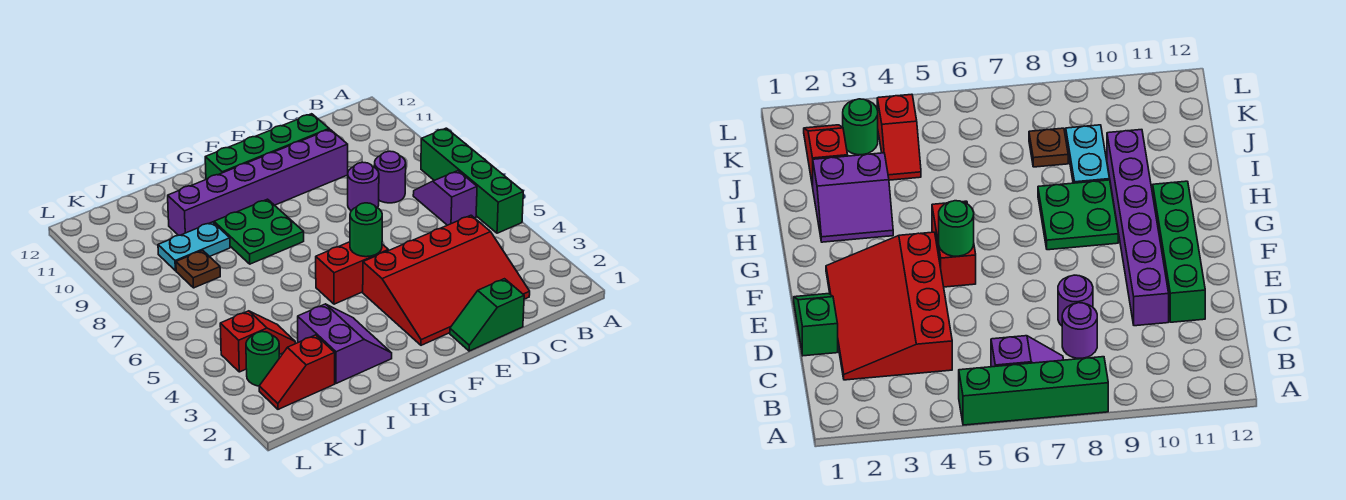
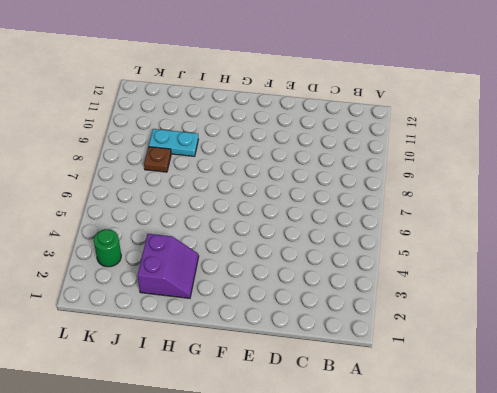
none -> green brick A5:A8 level 1
none -> purple slope B6:B7 level 1 top 6
none -> red slope C2:F4 level 1 top 4

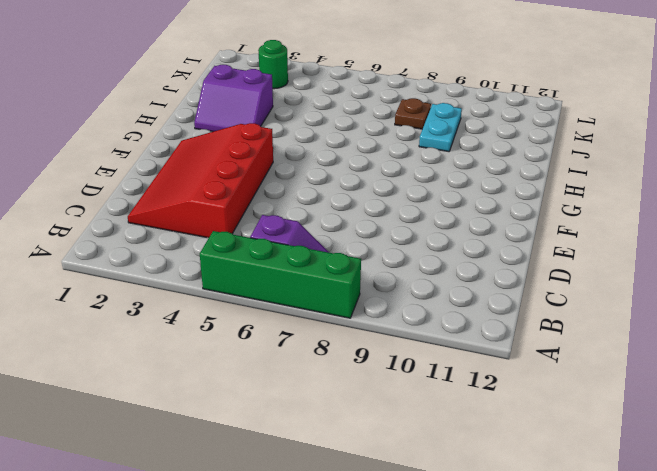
none -> purple round brick C8 level 1
none -> green slope D1:E1 level 1 top D
none -> purple round brick D8 level 1

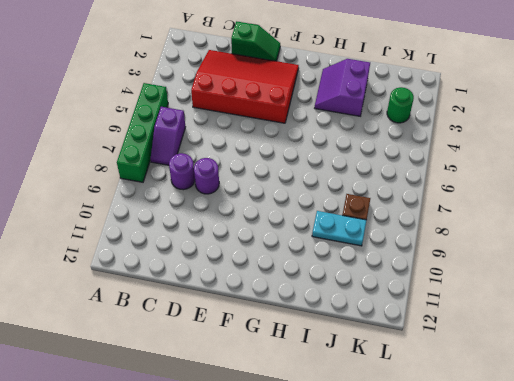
none -> purple brick D10:I10 level 1
none -> green brick D11:G11 level 1
none -> red brick F5:G5 level 1

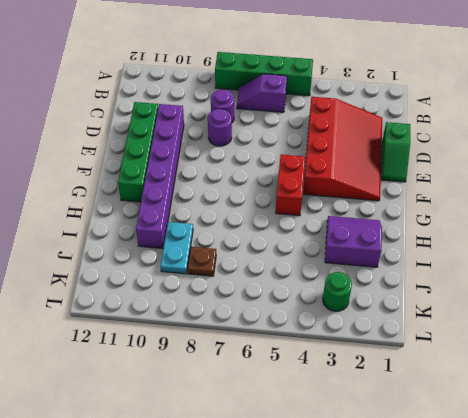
none -> green plate G8:H9 level 1
none -> red slope J2:K2 level 1 top J
none -> red slope J4:K4 level 1 top K

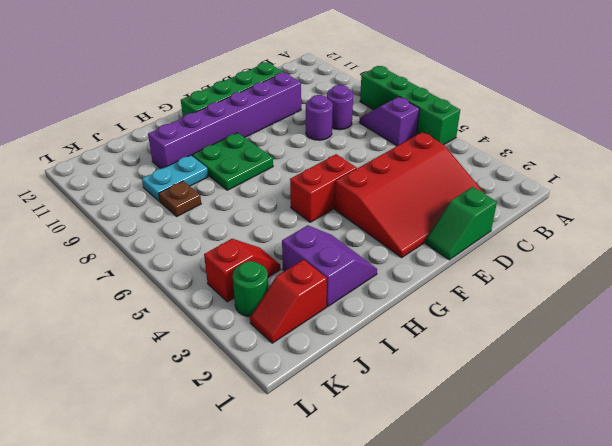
none -> green round brick F5 level 2

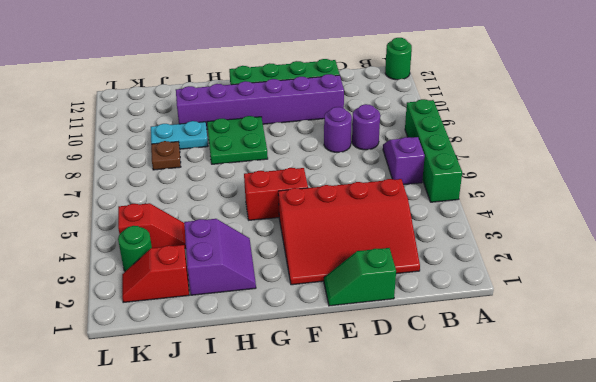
green round brick A12 level 1 -> green round brick F5 level 2

